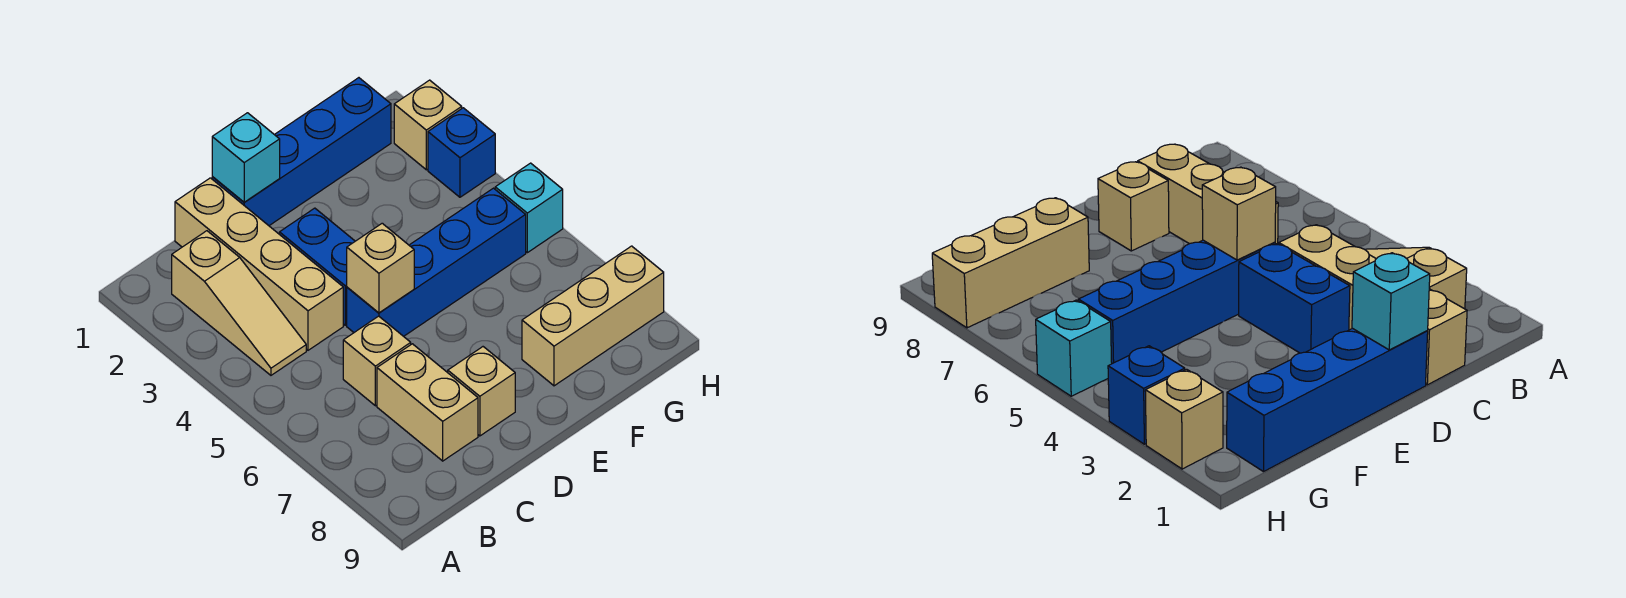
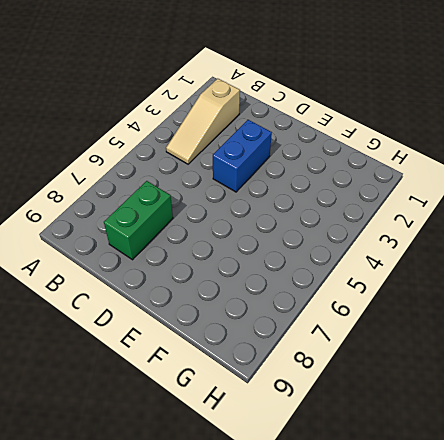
green brick C7:C8 level 1 -> tan brick C7:C8 level 1
none -> tan brick C1:C4 level 1
none -> tan brick C6 level 1
none -> blue brick D1:G1 level 1

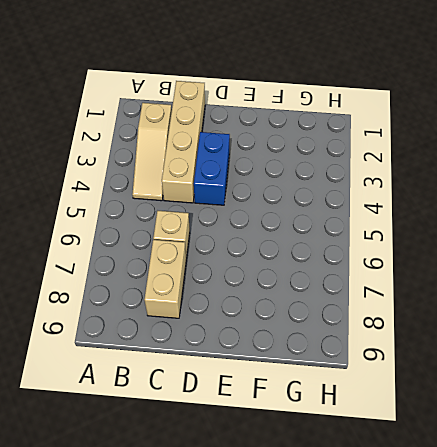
none -> blue brick D1:G1 level 1
none -> blue brick D5:G5 level 1
none -> tan brick D8 level 1

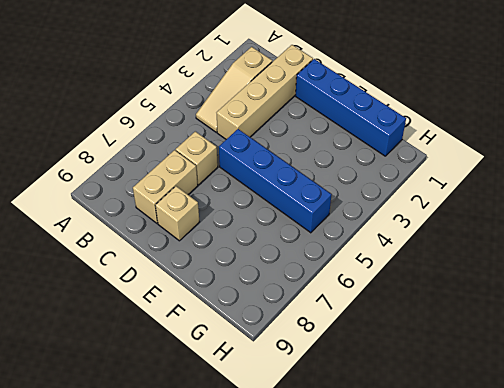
none -> blue brick D3:D4 level 1
none -> tan brick F8:H8 level 1
none -> tan brick H2 level 1

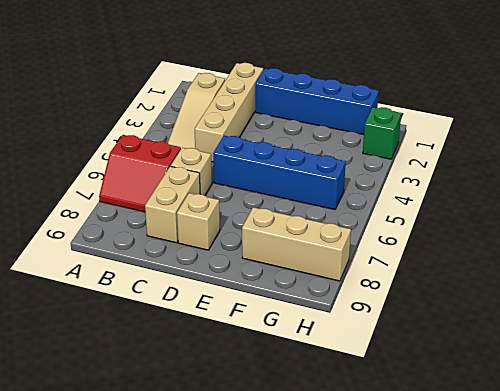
red slope A6:B7 level 1 top 6 -> none
green brick H2 level 1 -> tan brick H2 level 1
none -> blue brick D3:D4 level 1
none -> blue brick H3 level 1
none -> cyan brick H5 level 1

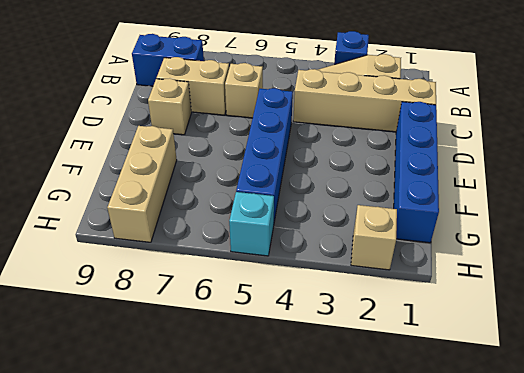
blue brick A3 level 1 -> blue brick H3 level 1
blue brick B8:B9 level 1 -> blue brick D3:D4 level 1
none -> cyan brick D1 level 2
none -> tan brick D5 level 2

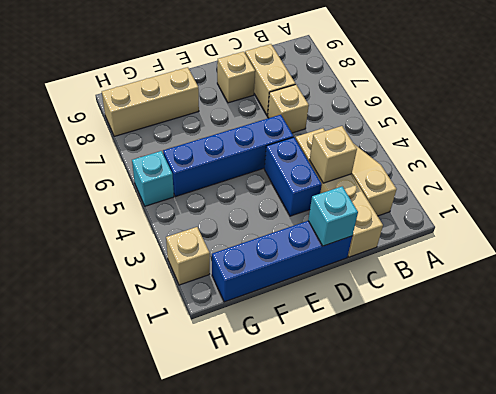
tan brick C3 level 2 -> tan brick D5 level 2
none -> blue brick H3 level 1

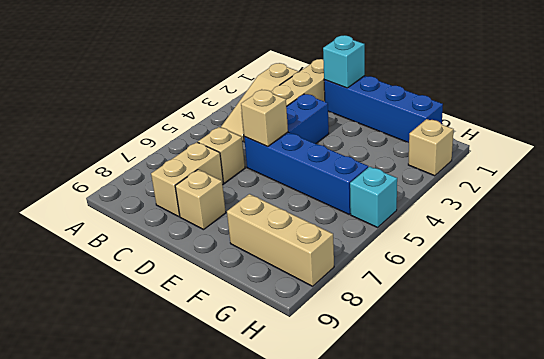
none -> blue brick H3 level 1

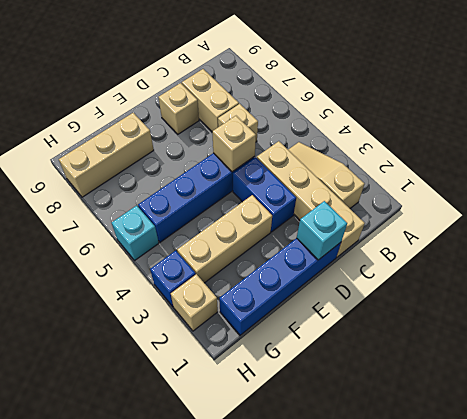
tan brick E3:G3 level 1 -> none

